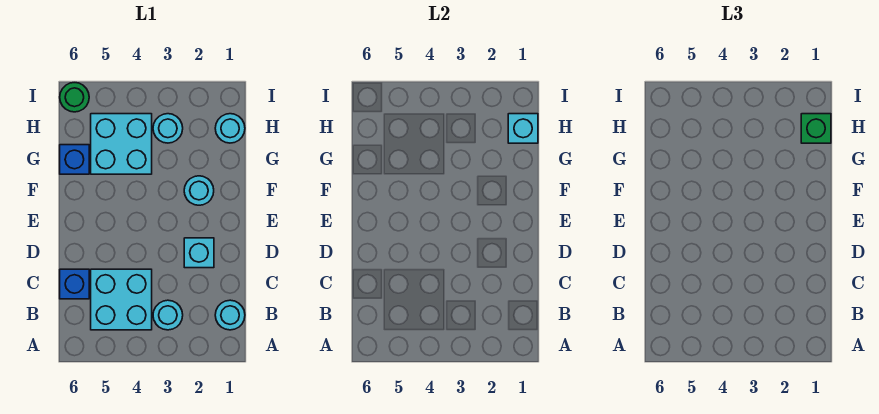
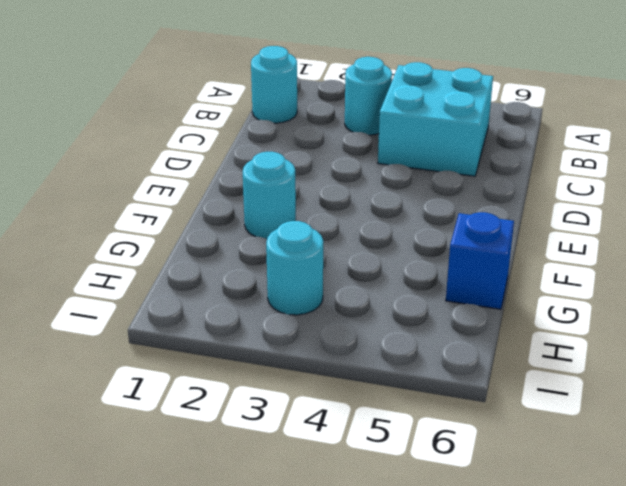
none -> blue brick C6 level 1
none -> cyan brick D2 level 1
none -> cyan brick G4:H5 level 1

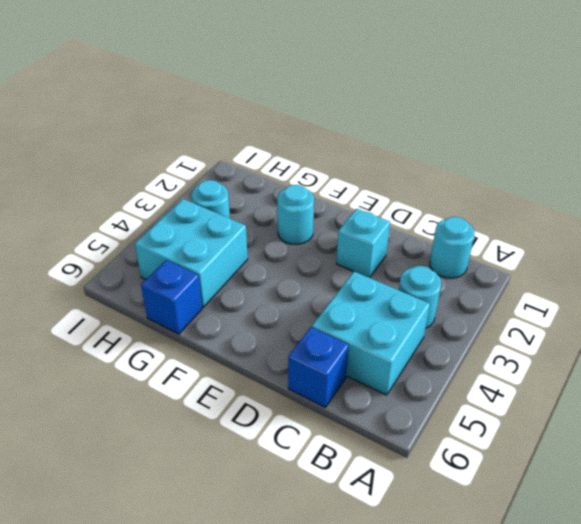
none -> cyan round brick H1 level 1
none -> green round brick I6 level 1
none -> cyan brick H1 level 2

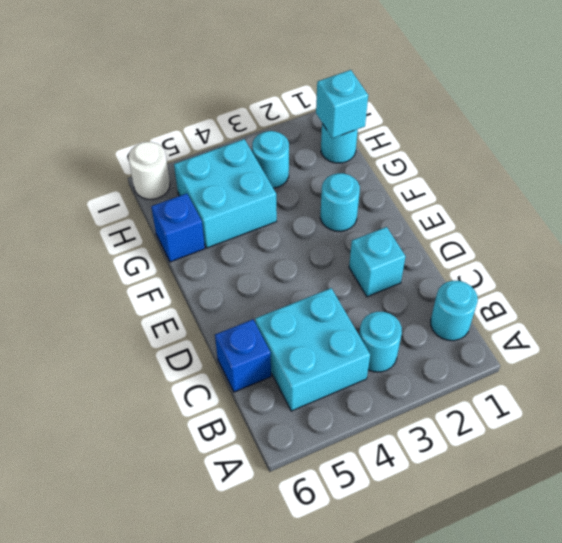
white round brick I6 level 1 -> green round brick I6 level 1
none -> green brick H1 level 3

